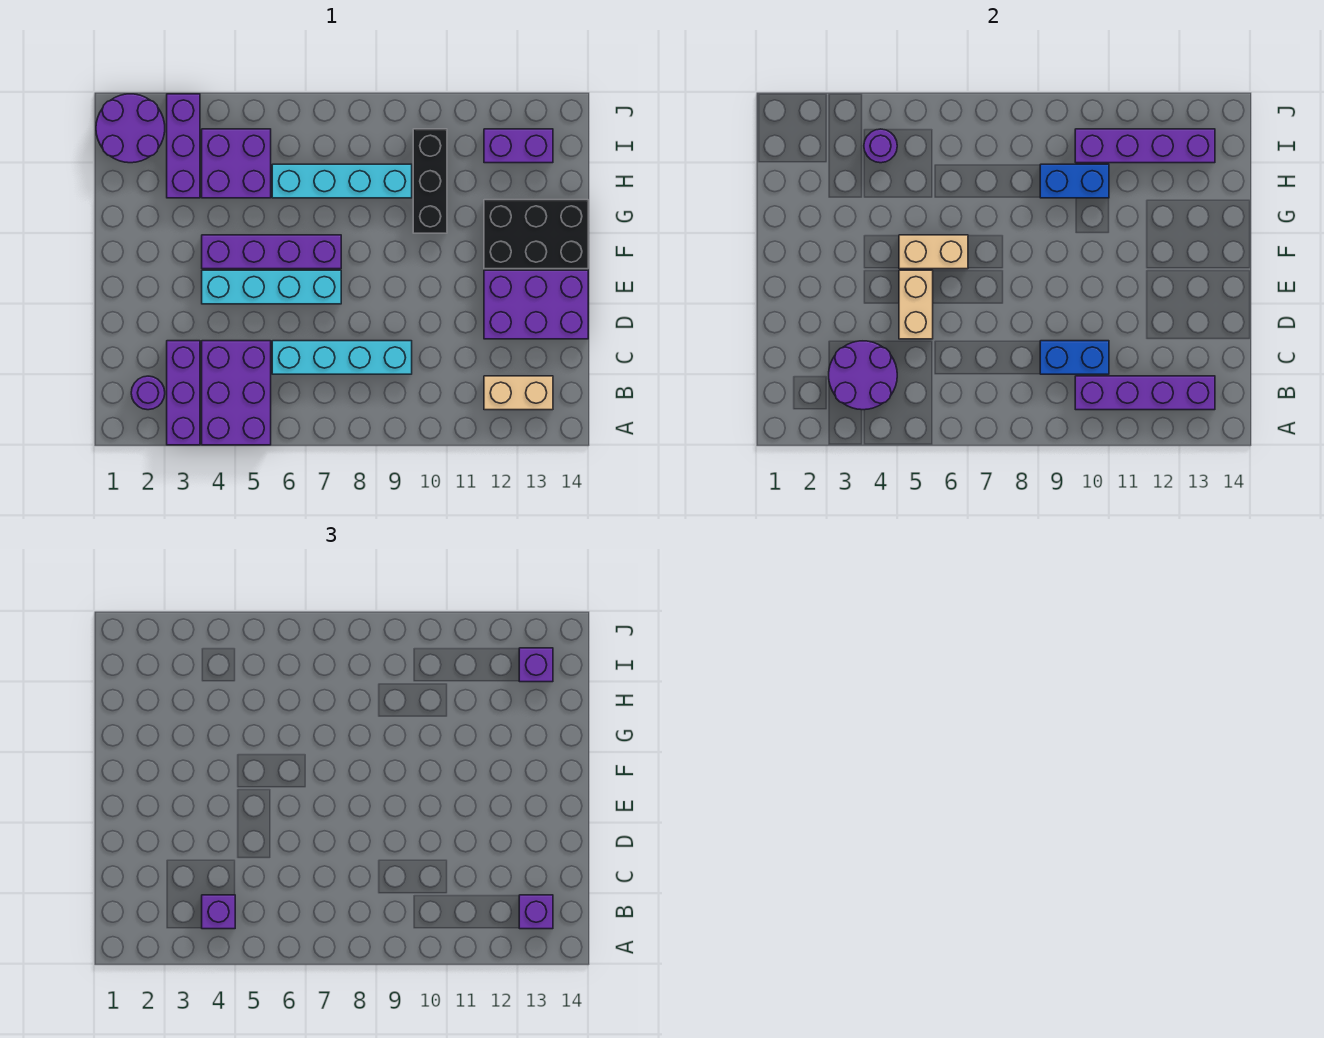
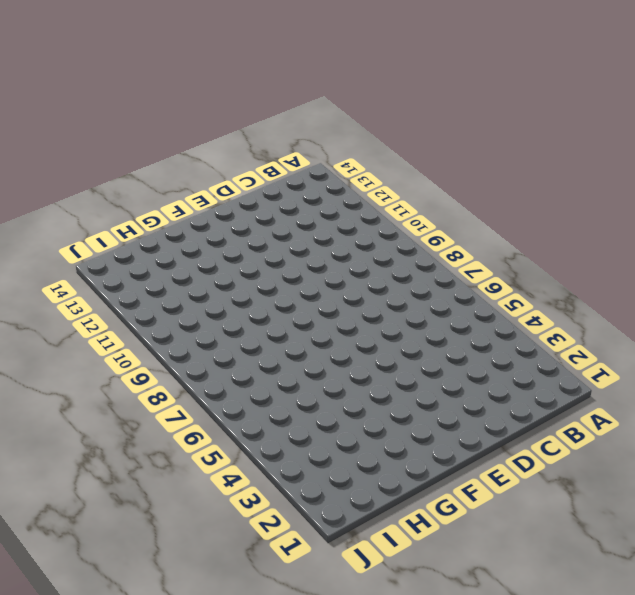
none -> purple brick A3:C3 level 1
none -> purple brick A4:C5 level 1
none -> purple round brick B2 level 1

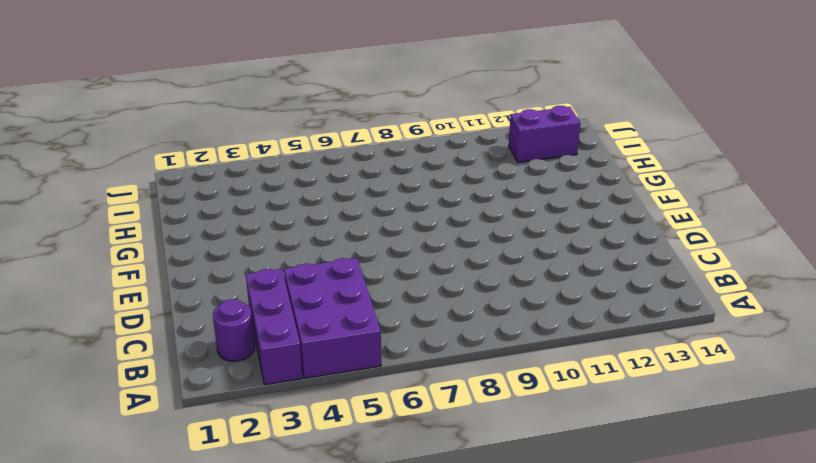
none -> tan brick B12:B13 level 1
none -> cyan brick C6:C9 level 1
none -> purple brick D12:E14 level 1

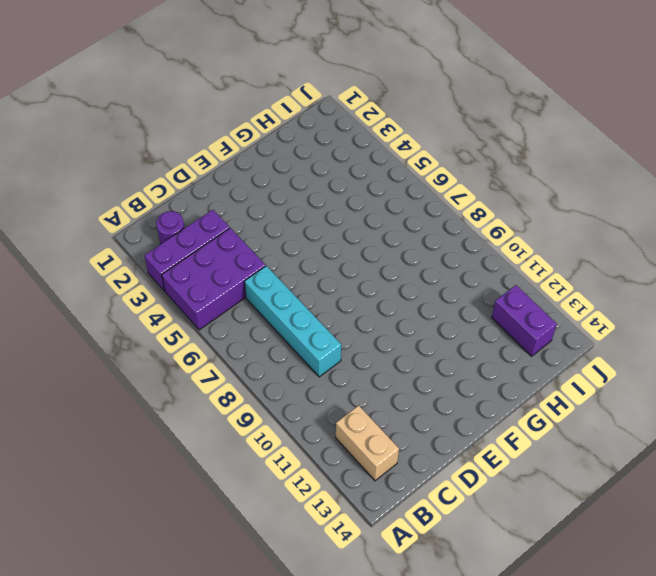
none -> purple brick D12:E14 level 1
none -> cyan brick E4:E7 level 1
none -> purple brick F4:F7 level 1

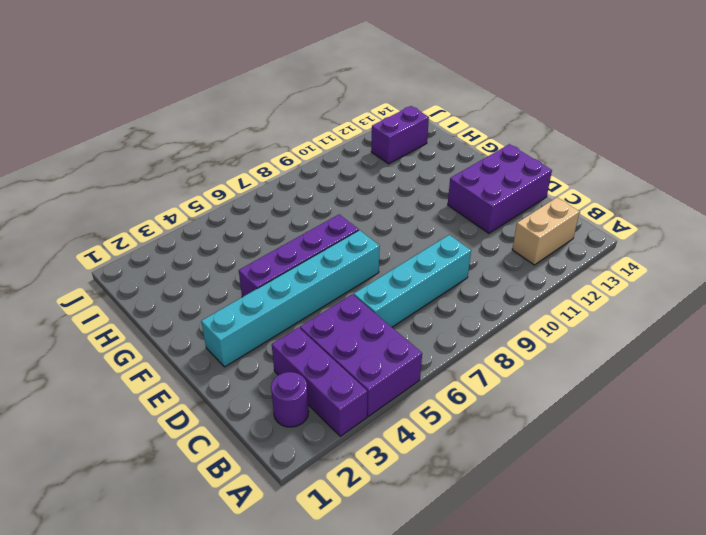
cyan brick E2:E7 level 1 -> cyan brick E4:E7 level 1
none -> black brick F12:G14 level 1
none -> black brick G10:I10 level 1
none -> purple brick H3:J3 level 1

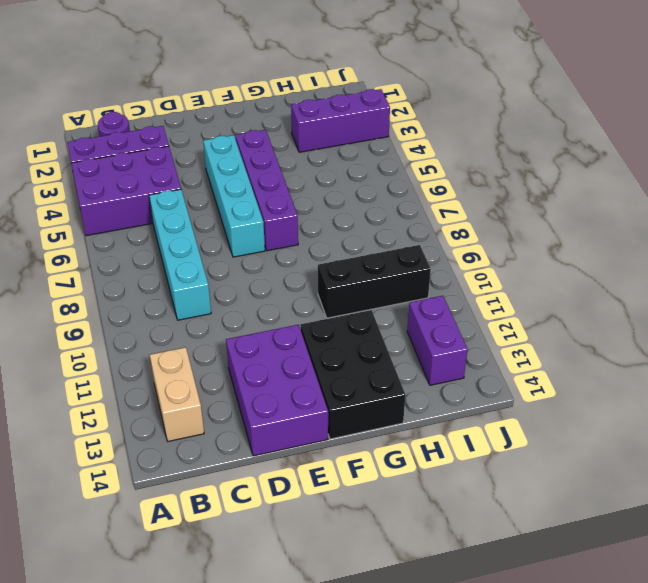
none -> purple brick H4:I5 level 1
none -> cyan brick H6:H9 level 1
none -> purple round brick I1:J2 level 1

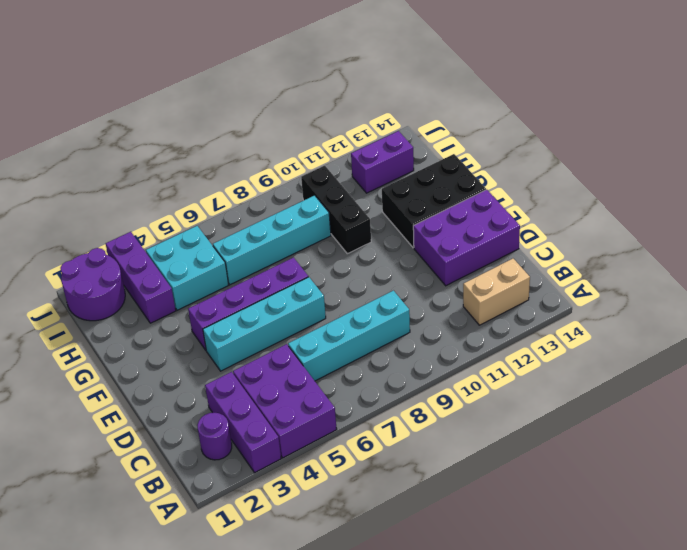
cyan brick H4:I5 level 1 -> purple brick H4:I5 level 1
none -> purple round brick B3:C4 level 2
none -> purple brick B10:B13 level 2
none -> blue brick C9:C10 level 2

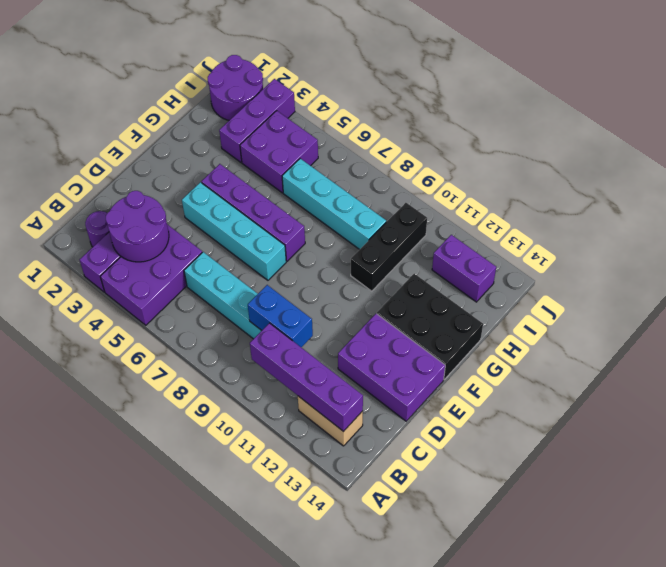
none -> tan brick D5:E5 level 2
none -> tan brick F5:F6 level 2
none -> blue brick H9:H10 level 2

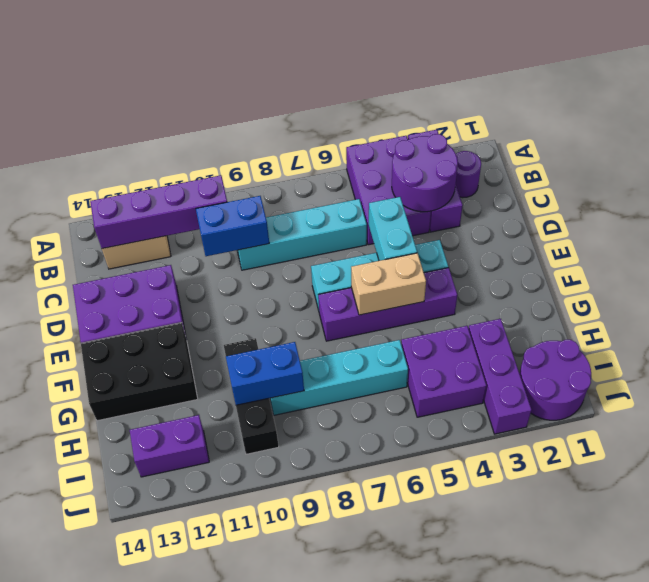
cyan brick D5:E5 level 2 -> tan brick D5:E5 level 2
none -> purple round brick I4 level 2
none -> purple brick I10:I13 level 2
none -> purple brick B4 level 3

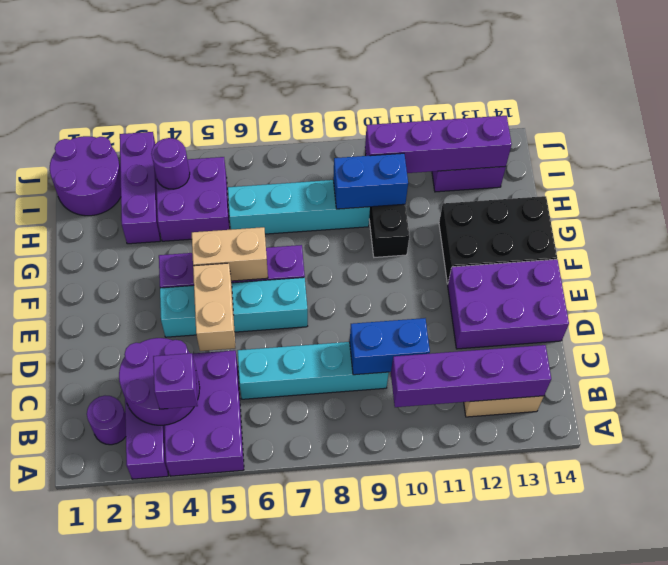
none -> purple brick B13 level 3
none -> purple brick I13 level 3

